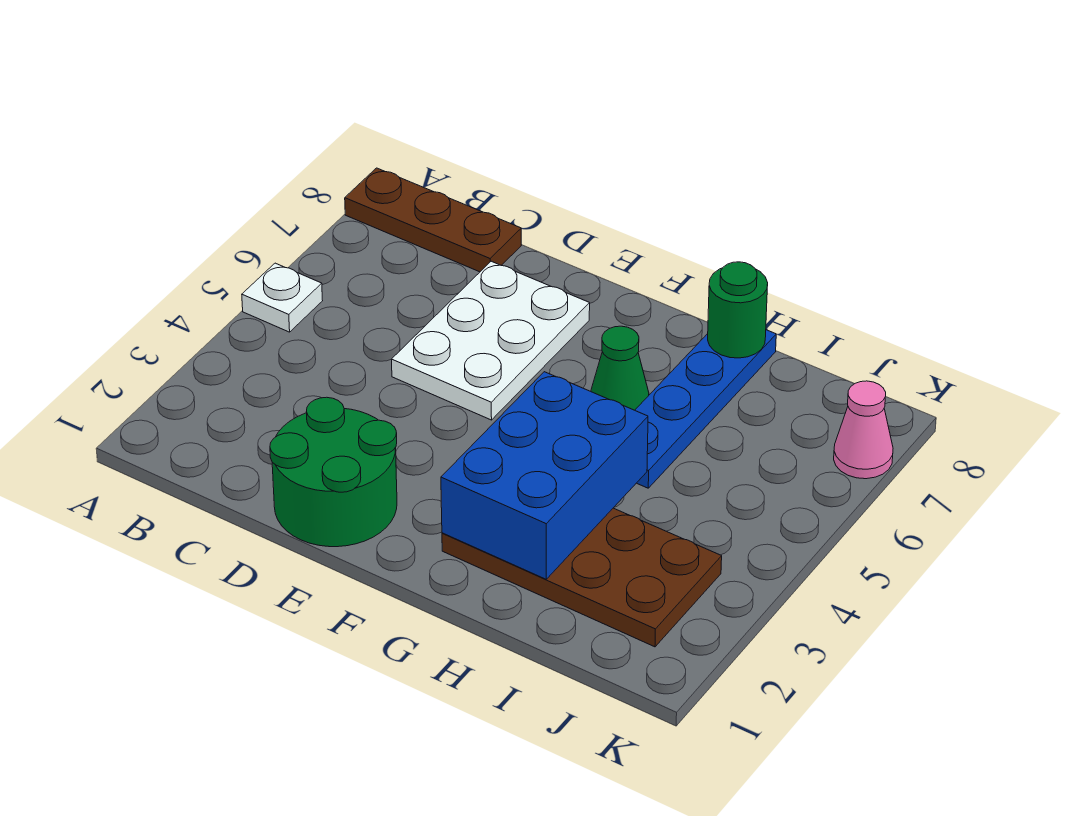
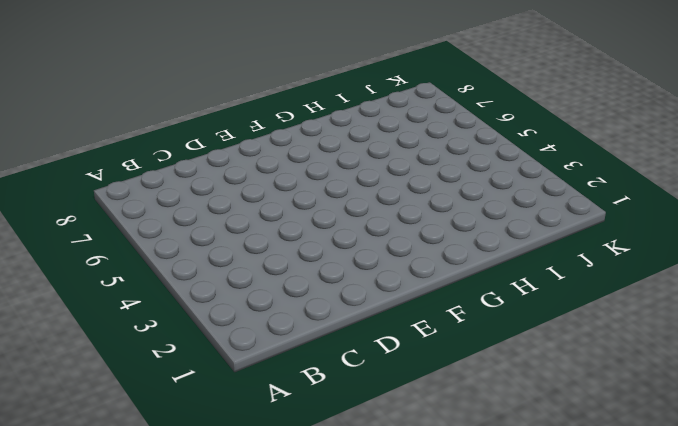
none -> white plate A5 level 1
none -> brown plate A8:C8 level 1

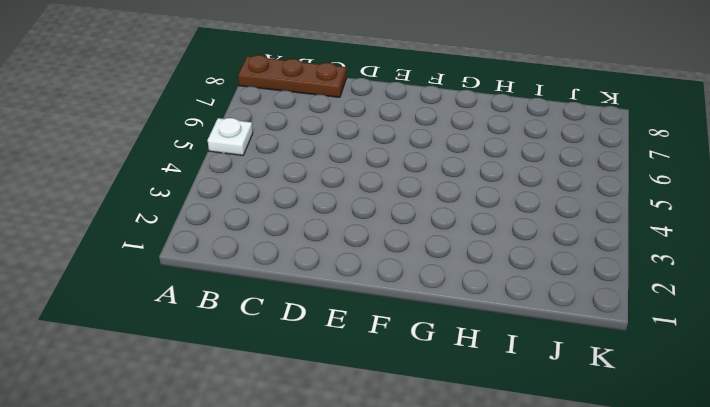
none -> green round brick D1:E2 level 1
none -> white plate D5:E7 level 1

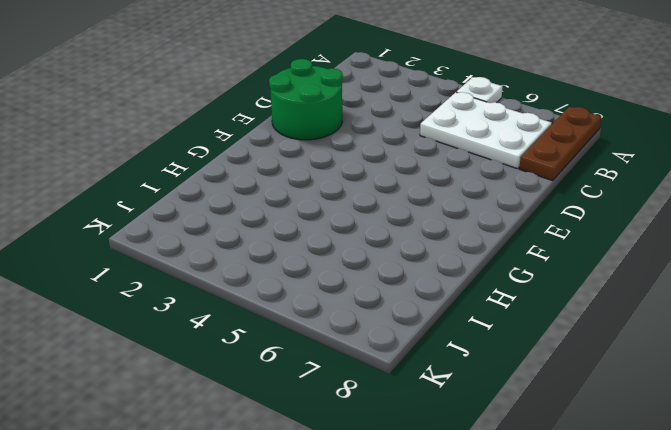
white plate B5:C7 level 1 -> white plate D5:E7 level 1
none -> brown plate G2:J3 level 1
none -> green cone G6 level 1

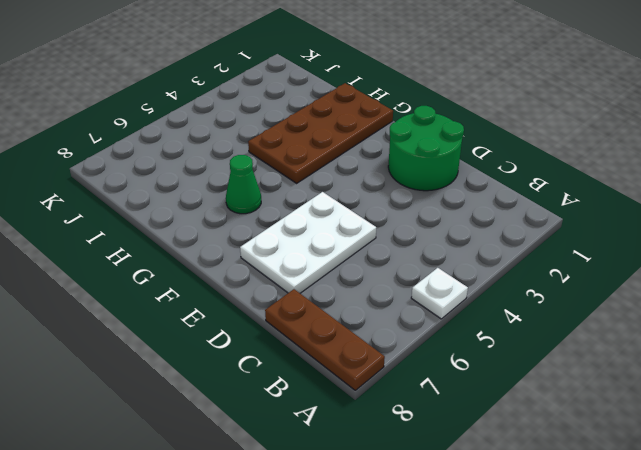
brown plate G1:H4 level 1 -> brown plate G2:J3 level 1
none -> blue plate H5:H8 level 1
none -> pink cone K7 level 1

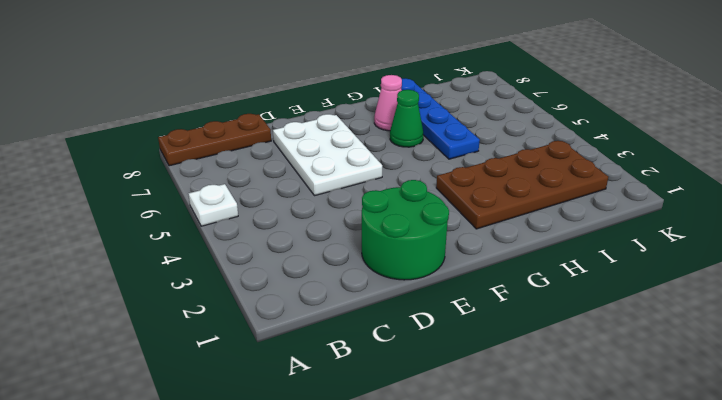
pink cone G7 level 1 -> pink cone K7 level 1
none -> blue brick G2:H4 level 2
none -> green round brick H8 level 2

